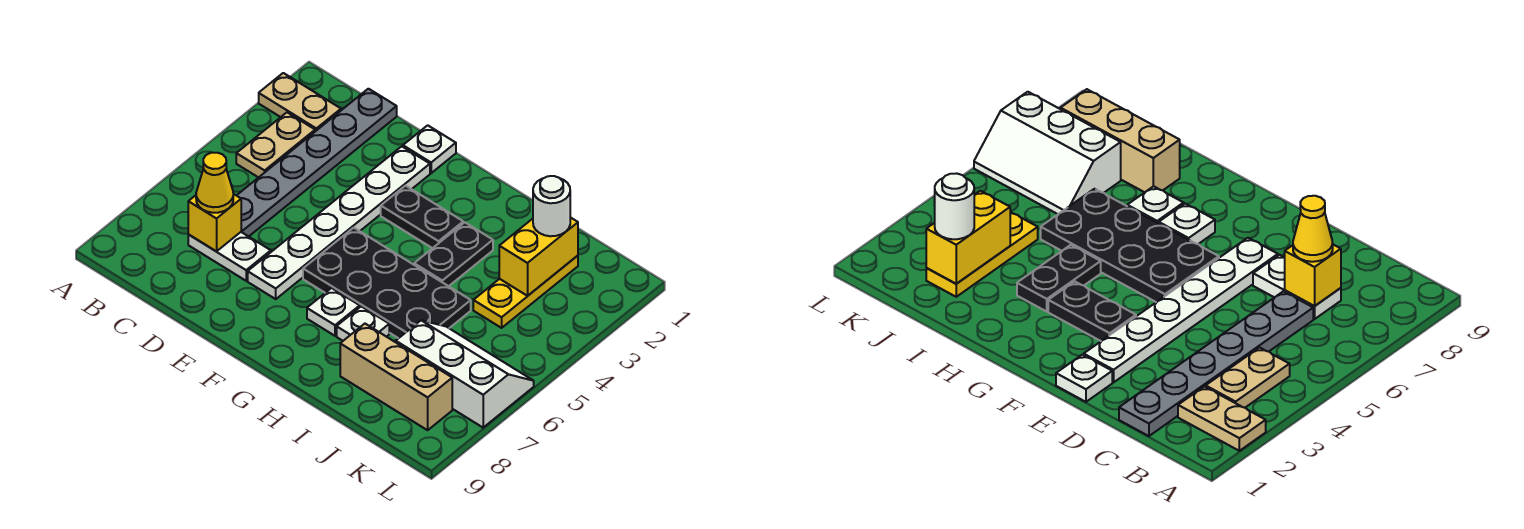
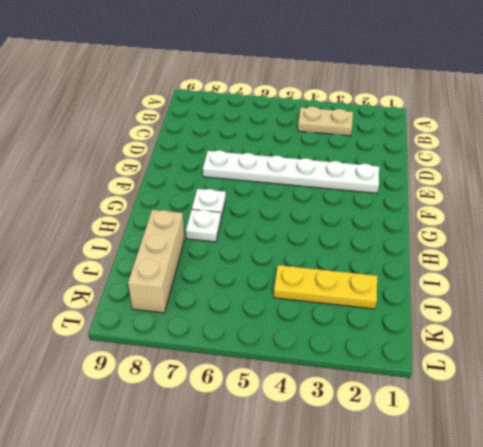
none -> tan plate A2:B2 level 1
none -> grey plate C1:C6 level 1
none -> white plate C7:D7 level 1

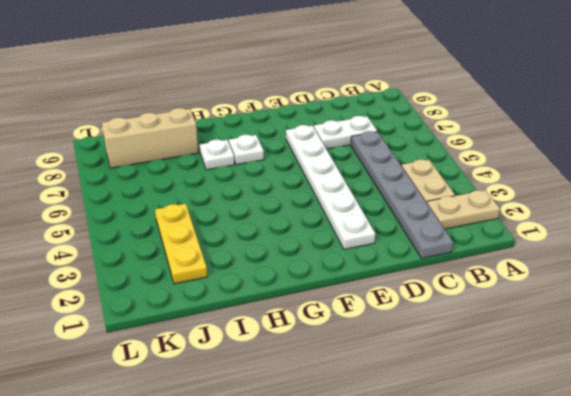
none -> white plate E1 level 1
none -> black plate F3:G3 level 1
none -> black plate F5:I6 level 1

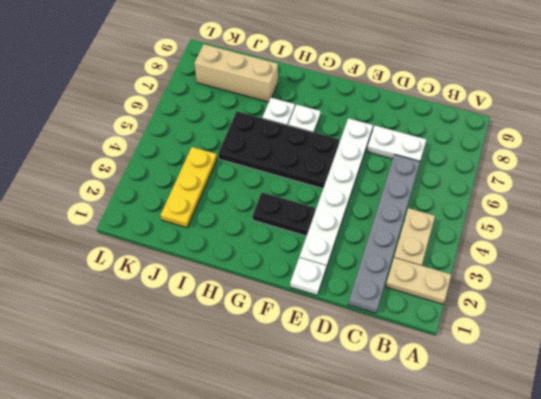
none -> black plate H3:H4 level 1
none -> white slope J6:L7 level 1 top 7
none -> yellow brick C7 level 2

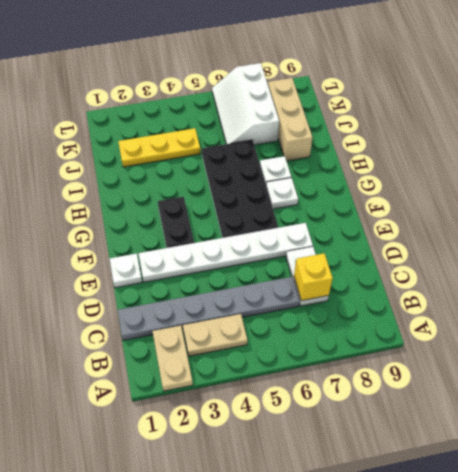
none -> black plate H3:H4 level 1
none -> yellow brick J2:J3 level 2
none -> yellow cone C7 level 3

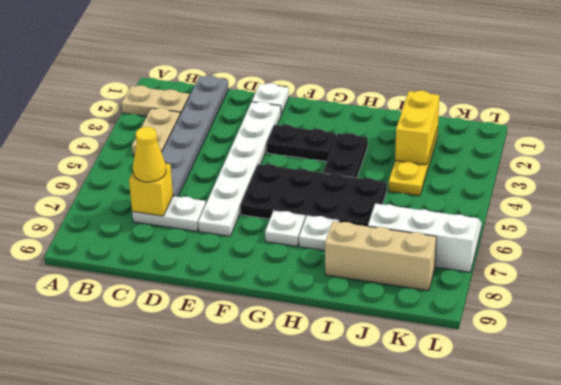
none -> white round brick J2 level 3

